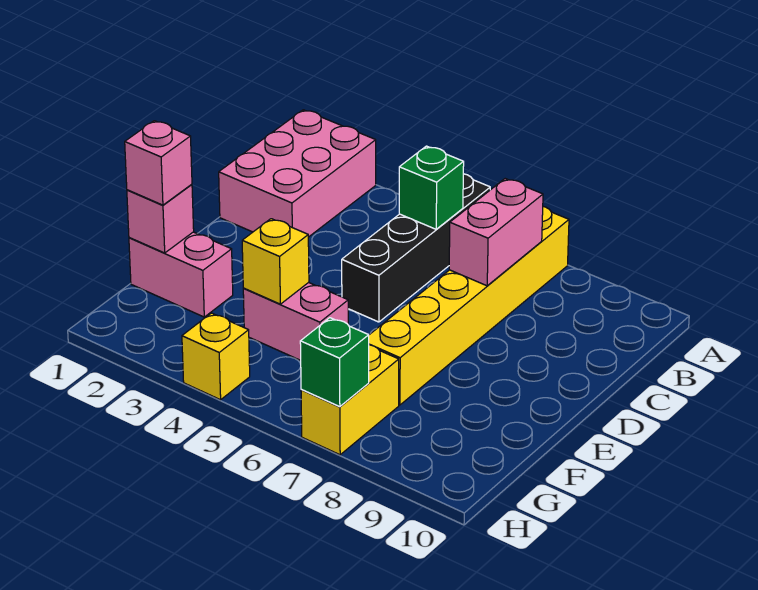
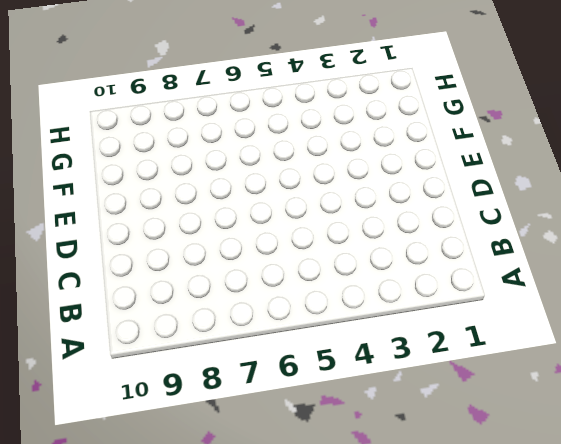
none -> pink brick A1:C2 level 1
none -> black brick A5:D5 level 1
none -> yellow brick A7:F7 level 1

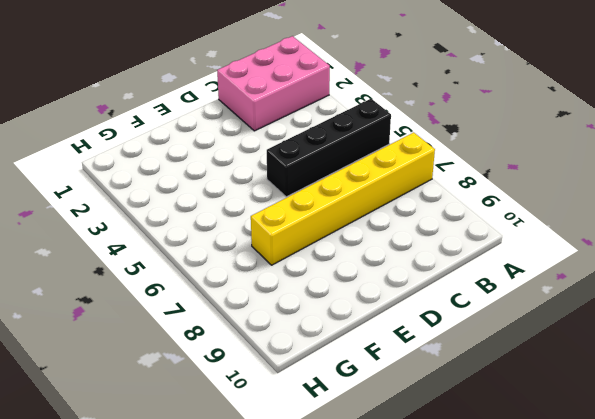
none -> pink brick F1:F2 level 1
none -> pink brick F4:F5 level 1
none -> yellow brick G7:H7 level 1

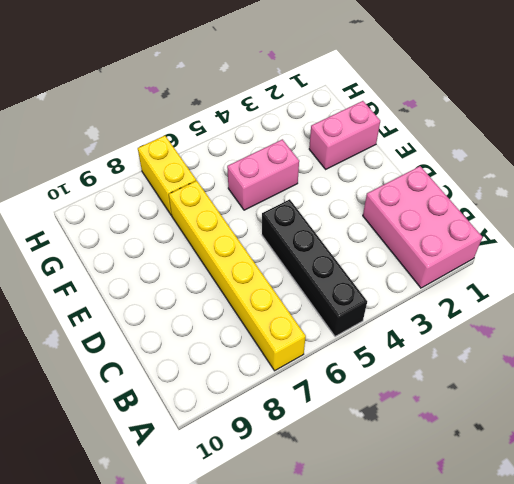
none -> yellow brick H4 level 1
none -> green brick B5 level 2
none -> pink brick B7:C7 level 2

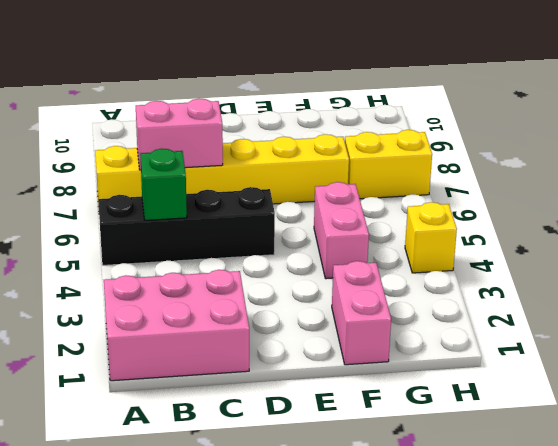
none -> pink brick F1 level 2
none -> yellow brick F4 level 2
none -> green brick H7 level 2

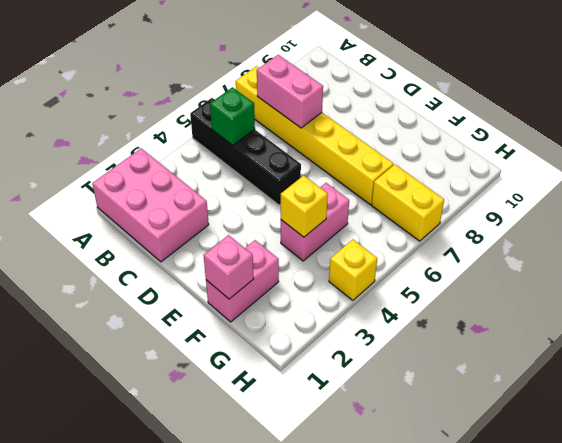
none -> green brick H7 level 2
none -> pink brick F1 level 3

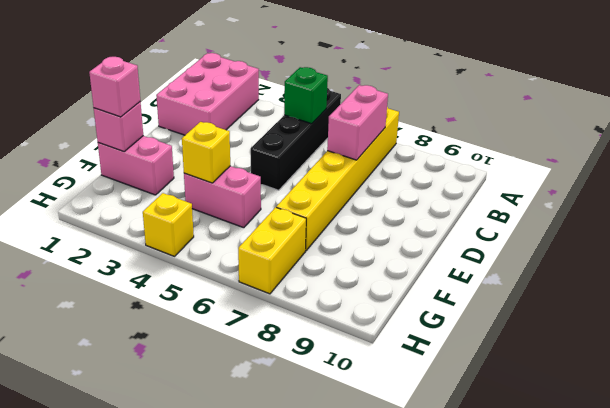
none -> green brick H7 level 2

